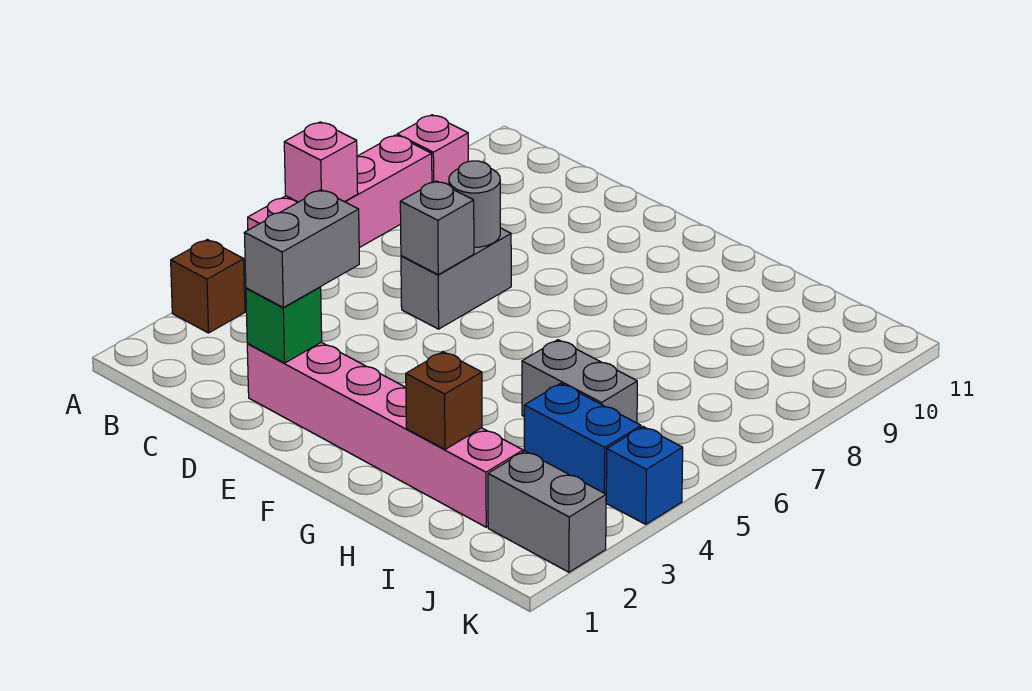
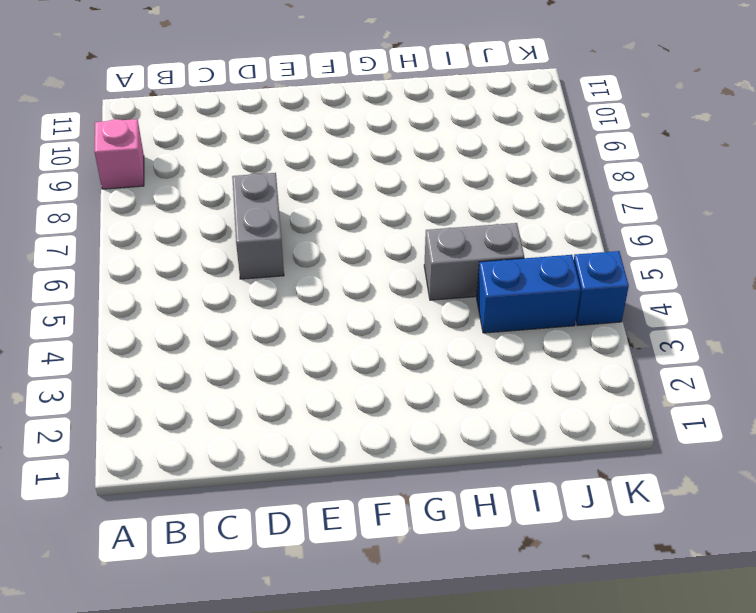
none -> brown brick A3 level 1
none -> pink brick A5:A8 level 1
none -> pink brick D2:I2 level 1

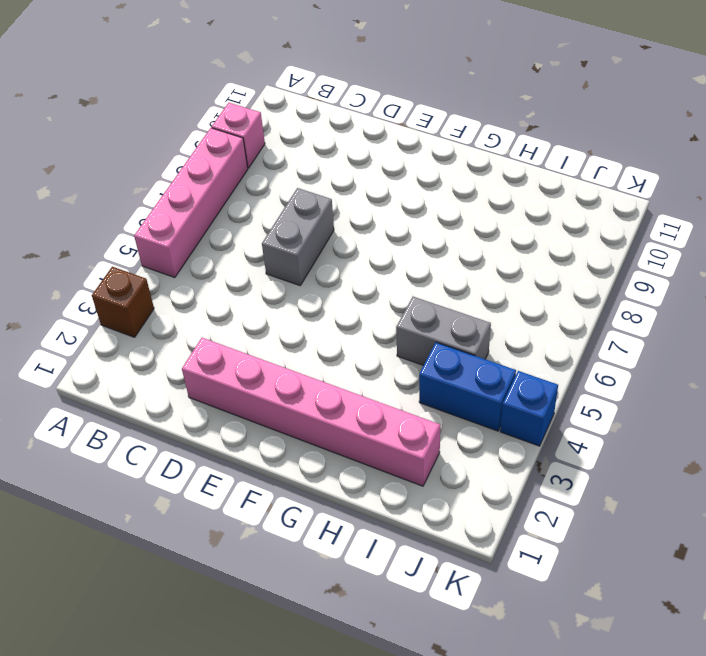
none -> grey brick J2:K2 level 1
none -> pink brick A6 level 2
none -> green brick D2 level 2

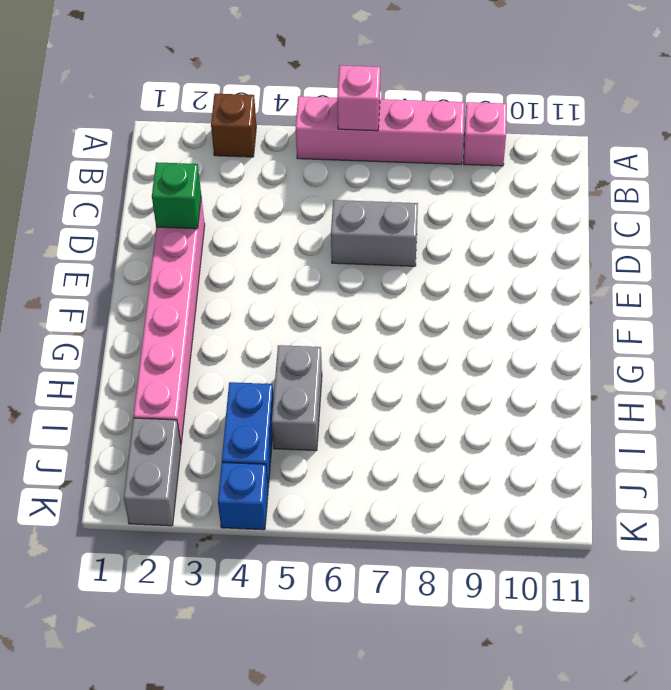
none -> grey brick D6 level 2
none -> grey round brick D7 level 2
none -> brown brick H2 level 2

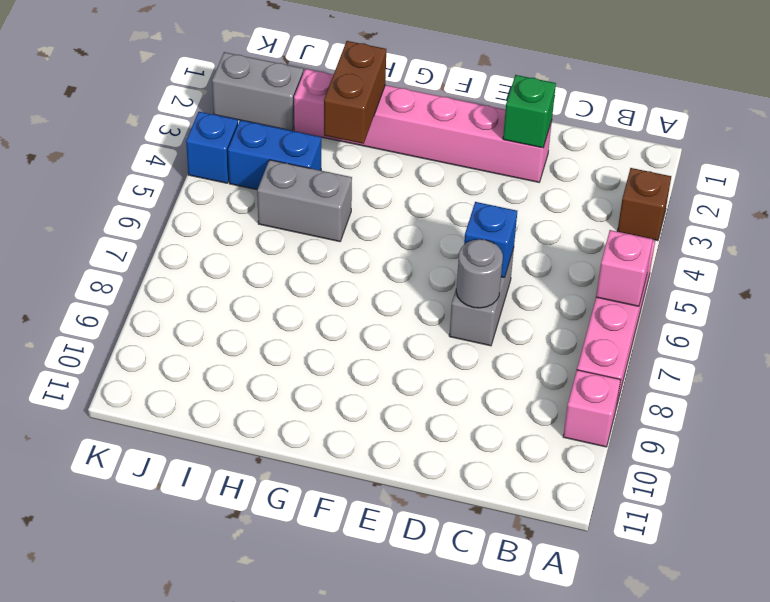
blue brick D6 level 2 -> grey brick D6 level 2
brown brick H2:H3 level 2 -> brown brick H2 level 2
none -> grey brick D2:D3 level 3

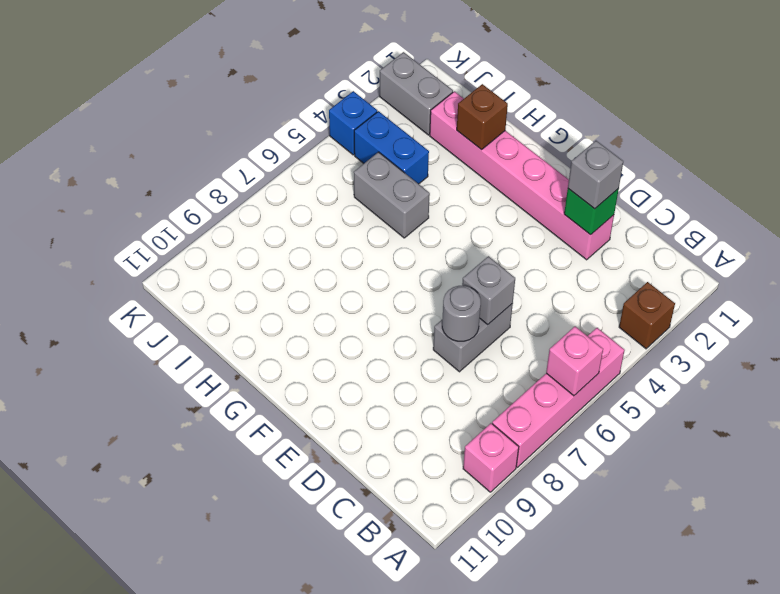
grey brick D2 level 3 -> grey brick D2:D3 level 3

